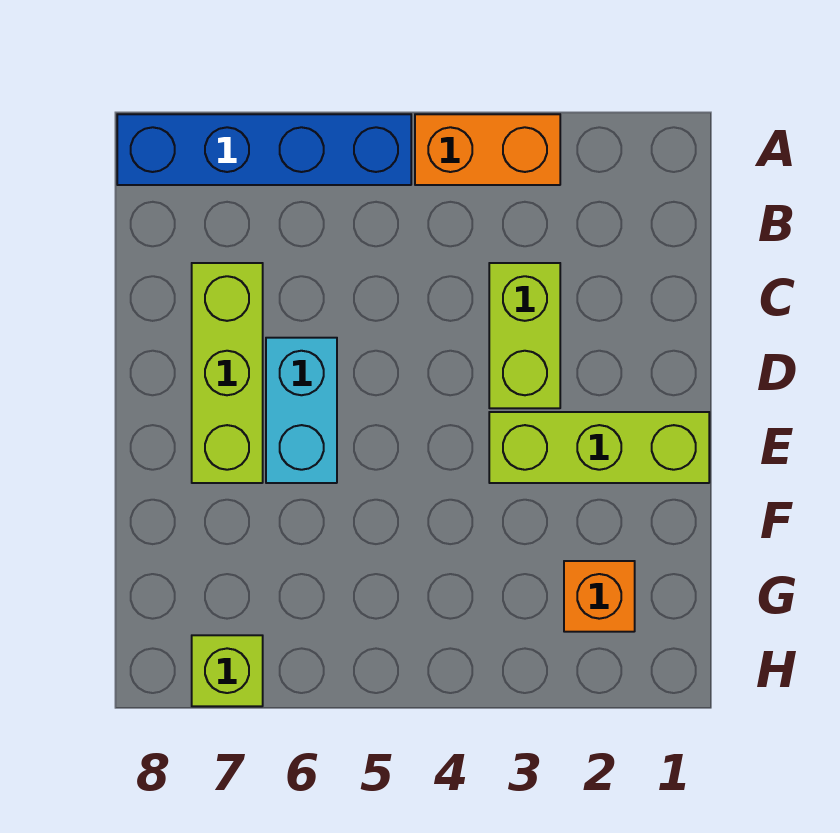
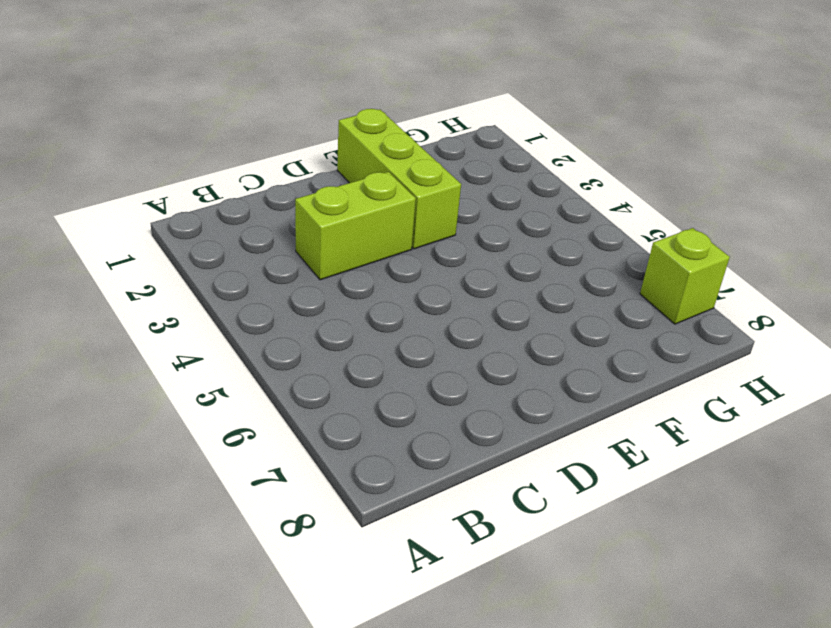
none -> orange brick A3:A4 level 1
none -> blue brick A5:A8 level 1

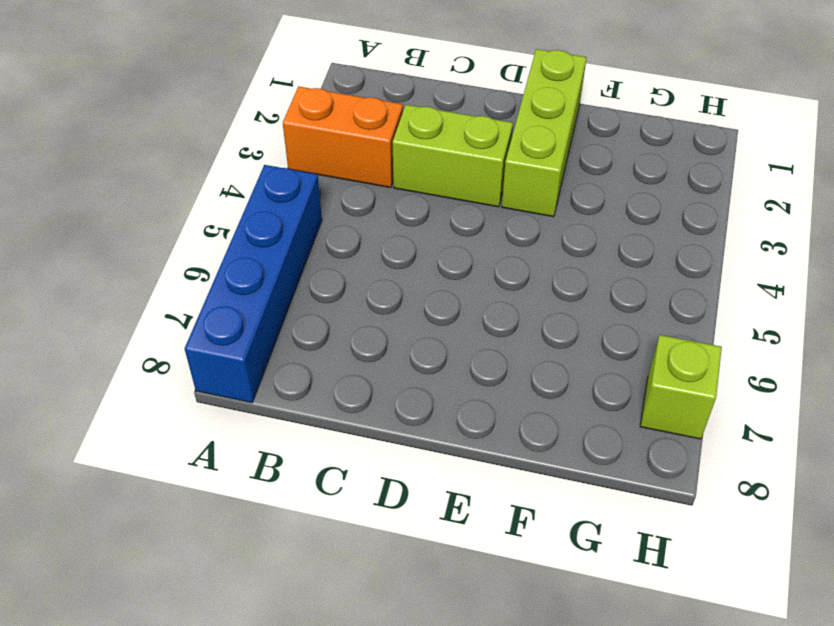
orange brick A3:B3 level 1 -> orange brick A3:A4 level 1
none -> lime brick C7:E7 level 1
none -> cyan brick D6:E6 level 1

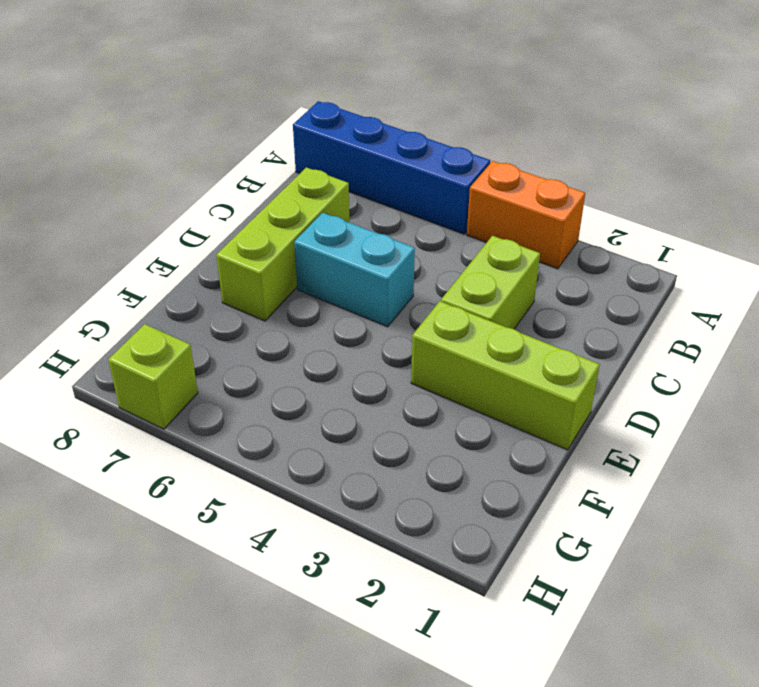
cyan brick D5:D6 level 1 -> cyan brick D6:E6 level 1
none -> orange brick G2 level 1

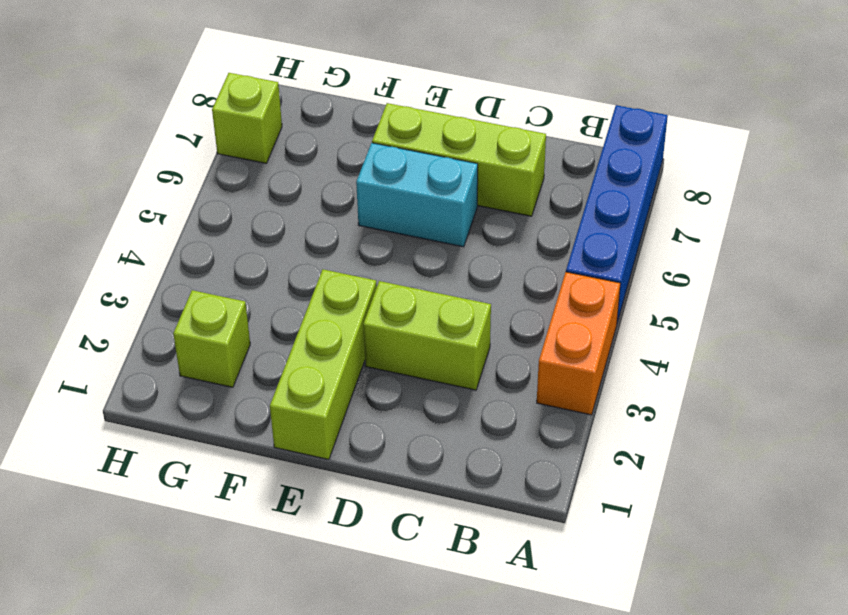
lime brick G2 level 1 -> orange brick G2 level 1

